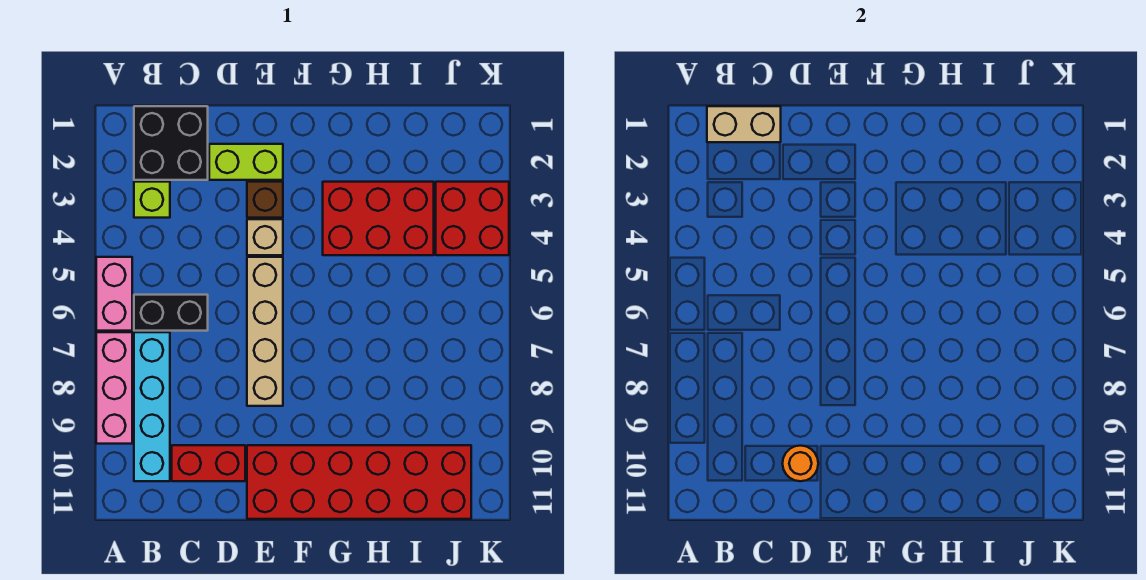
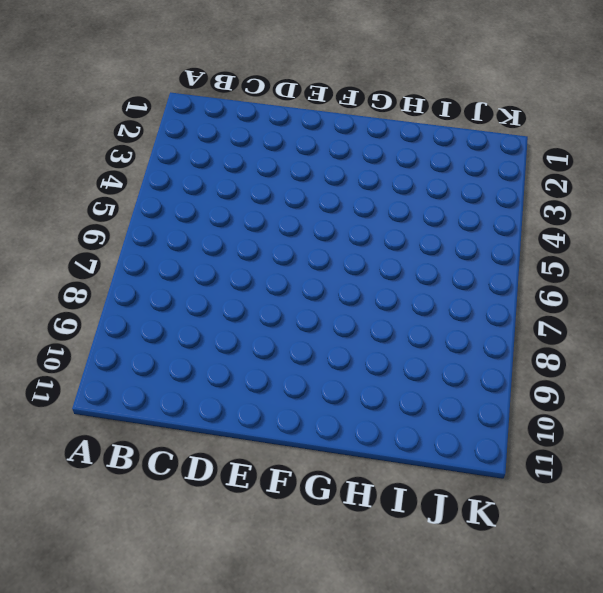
none -> pink brick A5:A6 level 1
none -> pink brick A7:A9 level 1
none -> black brick B1:C2 level 1

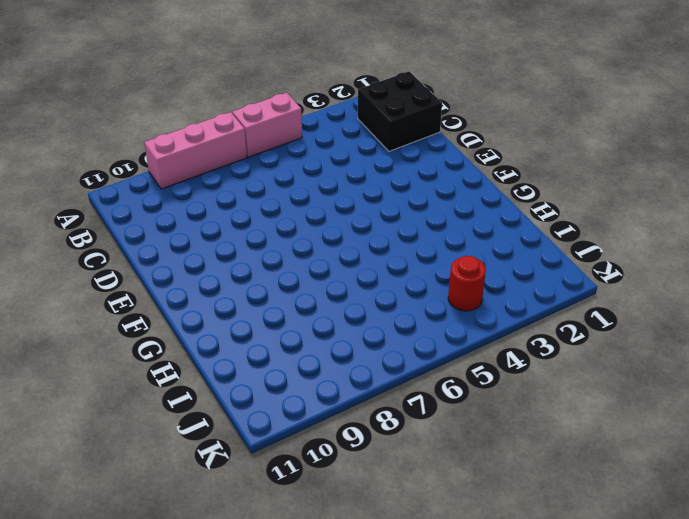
red round brick J4 level 1 -> red brick J3:K4 level 1
none -> lime brick B3 level 1
none -> black brick B6:C6 level 1
none -> cyan brick B7:B10 level 1

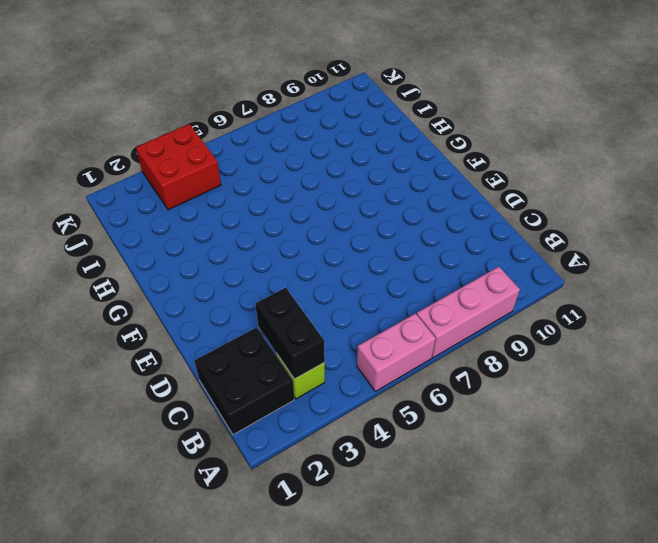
black brick B3:C3 level 2 -> black brick B6:C6 level 1
none -> cyan brick B7:B10 level 1
none -> red brick C10:D10 level 1
none -> lime brick D2:E2 level 1

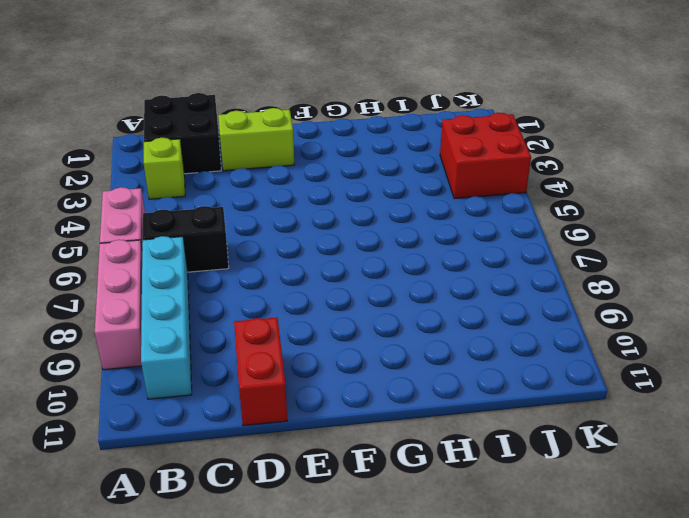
red brick D10:D11 level 1 -> red brick C10:D10 level 1
none -> brown brick E3 level 1
none -> tan brick E4 level 1
none -> tan brick E5:E8 level 1

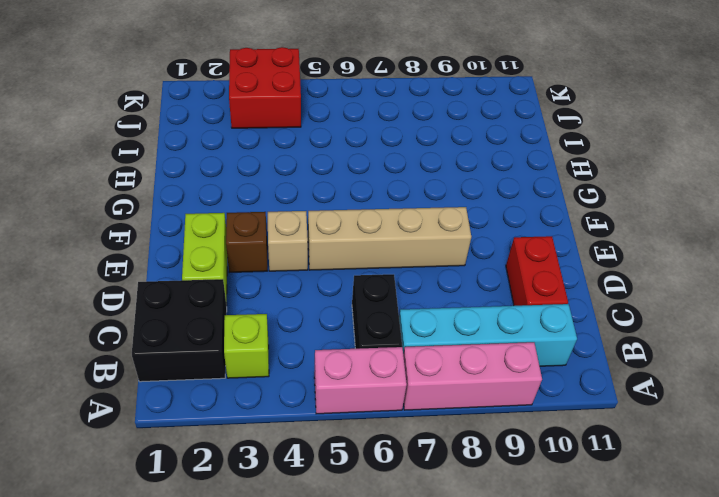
none -> red brick E10:J11 level 1
none -> red brick G3:I4 level 1
none -> tan brick B1:C1 level 2

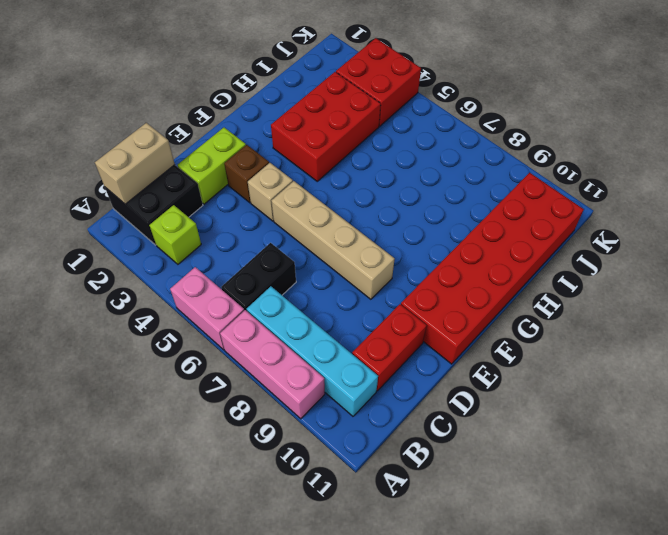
none -> orange round brick D10 level 2

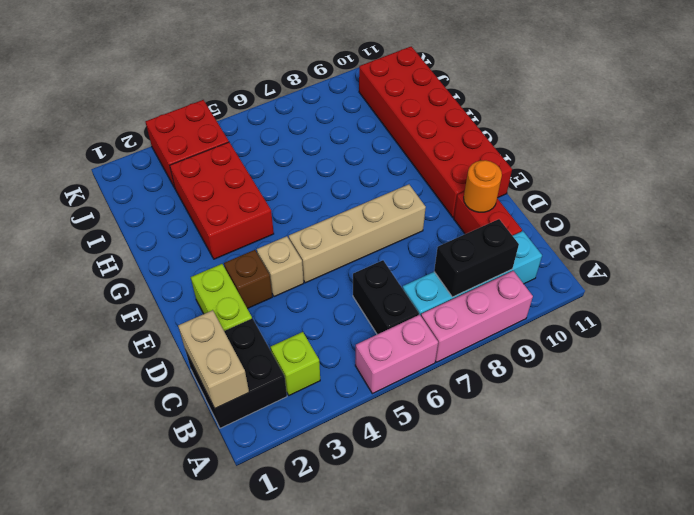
black brick B8:B9 level 2 -> none

